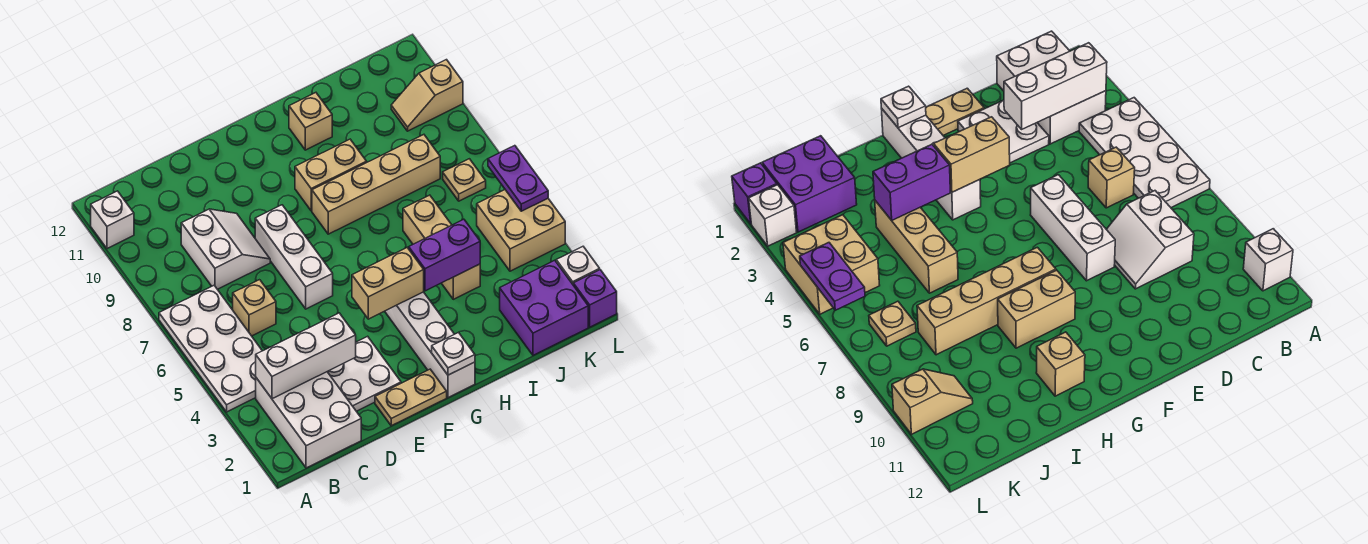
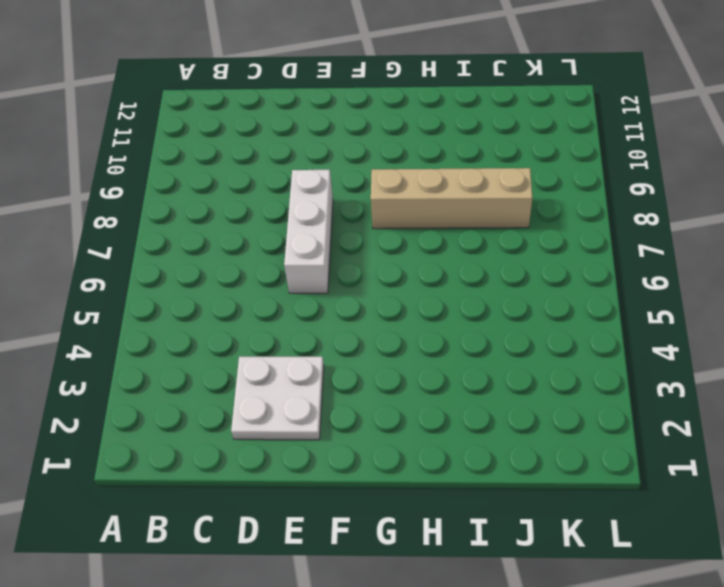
none -> white plate A4:B7 level 1
none -> white brick A11 level 1
none -> white brick B1:C3 level 1

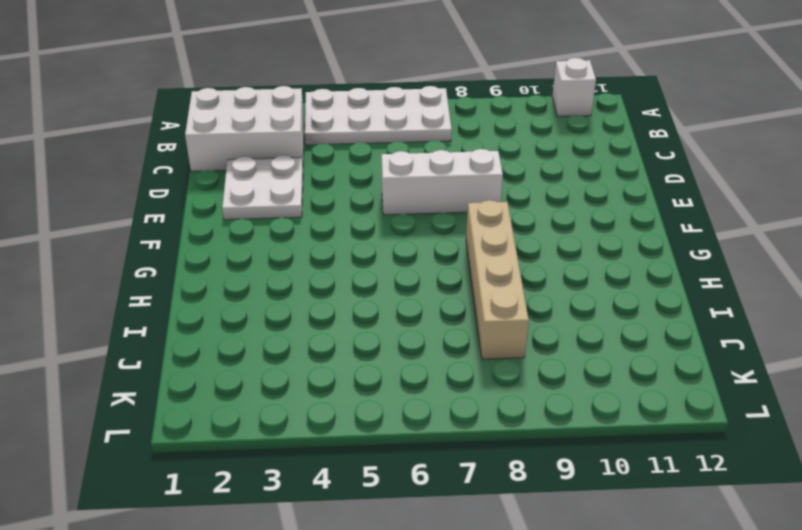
none -> tan brick C6 level 1
none -> white slope C8:D9 level 1 top C
none -> tan plate E1:F1 level 1

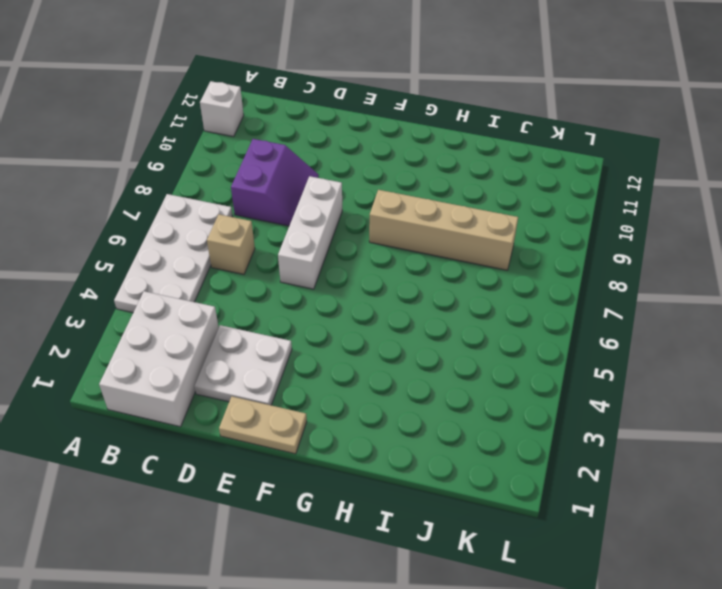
purple slope C8:D9 level 1 top C -> white slope C8:D9 level 1 top C
none -> white brick G1:G4 level 1
none -> tan brick G9:H9 level 1
none -> tan brick H11 level 1

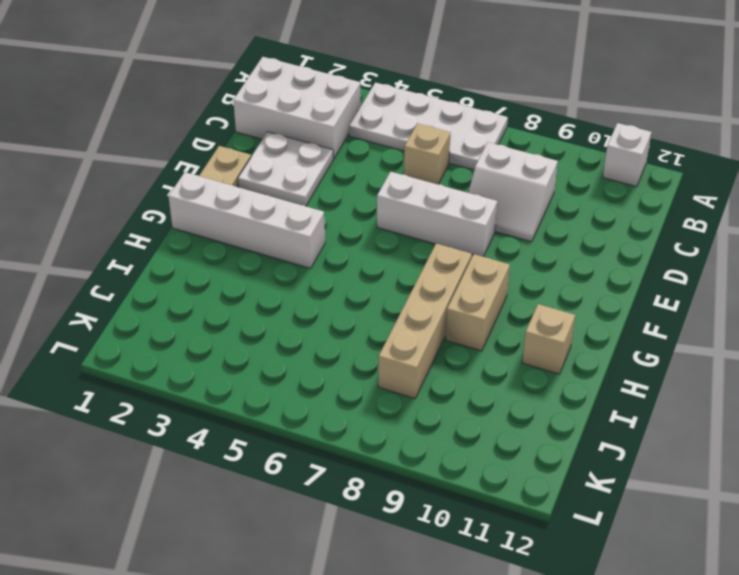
none -> tan brick I4:I6 level 1
none -> purple brick J1:K2 level 1
none -> tan brick K4:L5 level 1

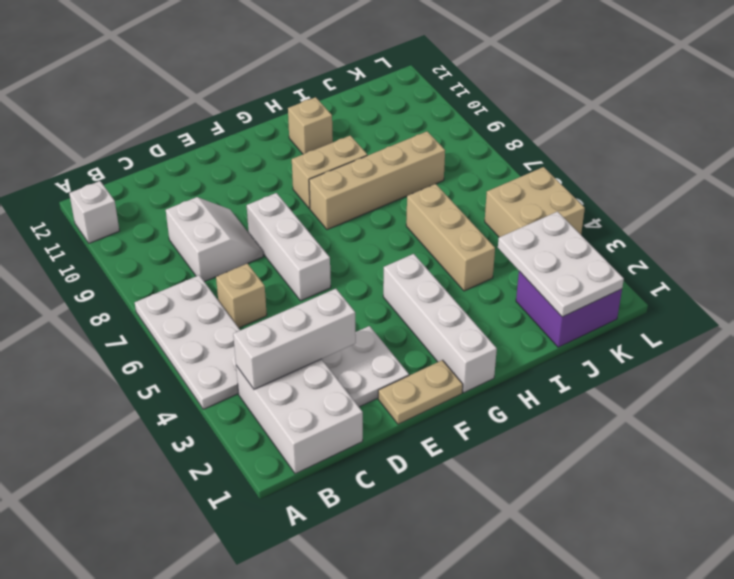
white plate J1:K3 level 2 -> none
none -> tan plate K7 level 1
none -> tan slope K10:L10 level 1 top L
none -> purple brick L1 level 1

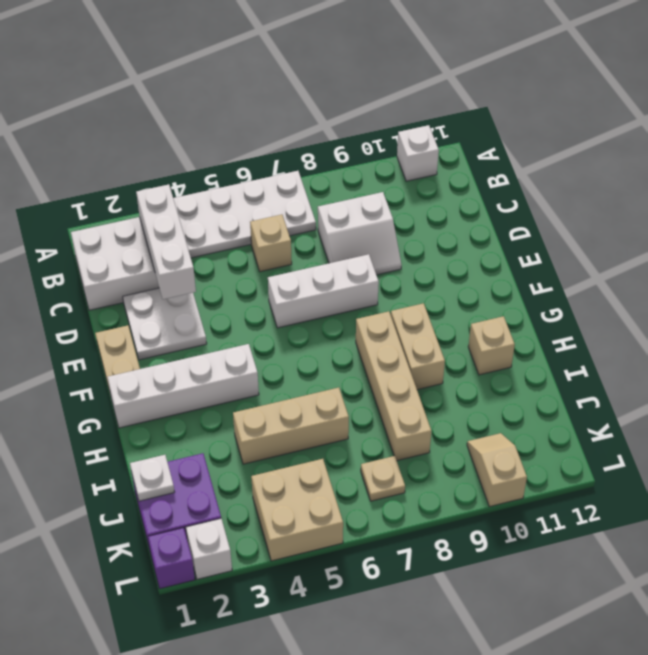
white plate J1 level 2 -> white plate G1 level 2
none -> tan brick F4:G4 level 2
none -> purple brick H4:I4 level 2
none -> purple plate L5:L6 level 2

